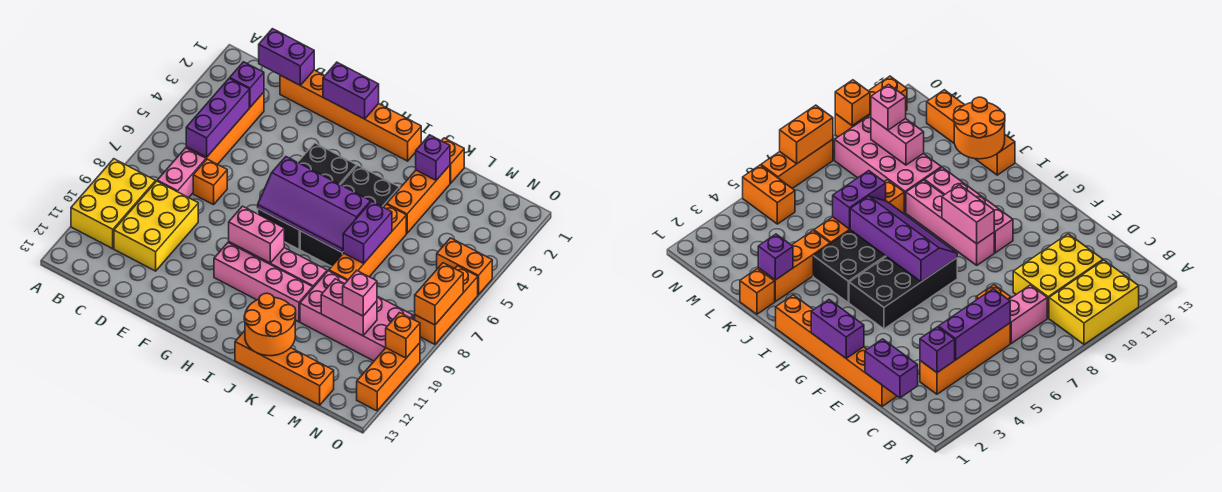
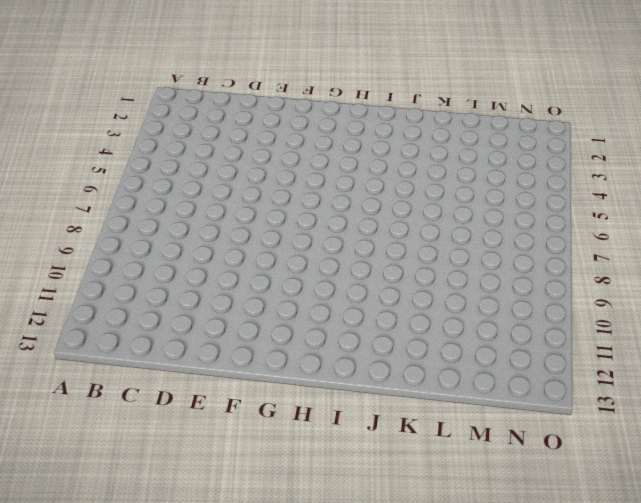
none -> yellow brick A9:B11 level 1
none -> orange brick C3:C6 level 1
none -> pink brick C7:C8 level 1
none -> yellow brick C9:D11 level 1

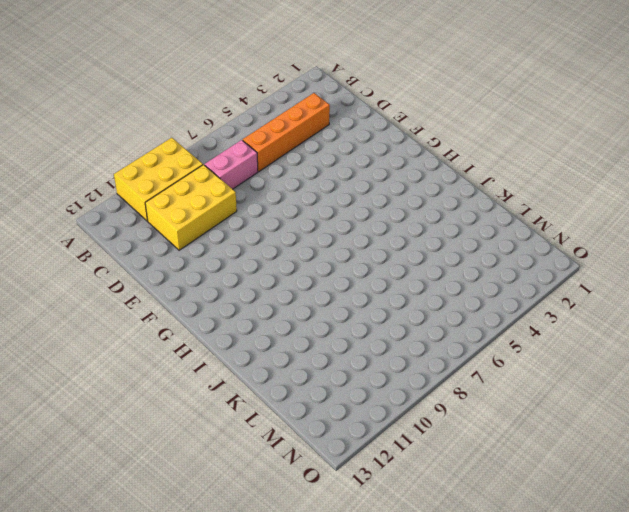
none -> orange brick D1:I1 level 1
none -> orange brick D7 level 1
none -> black brick G4:H7 level 1
none -> pink brick G9:J9 level 1

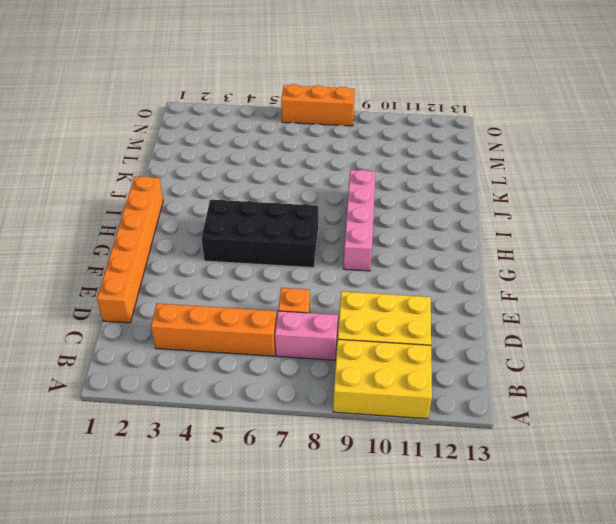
none -> pink brick G10:J10 level 1
none -> black brick I4:J7 level 1
none -> orange brick J13:M13 level 1
none -> orange brick K1 level 1

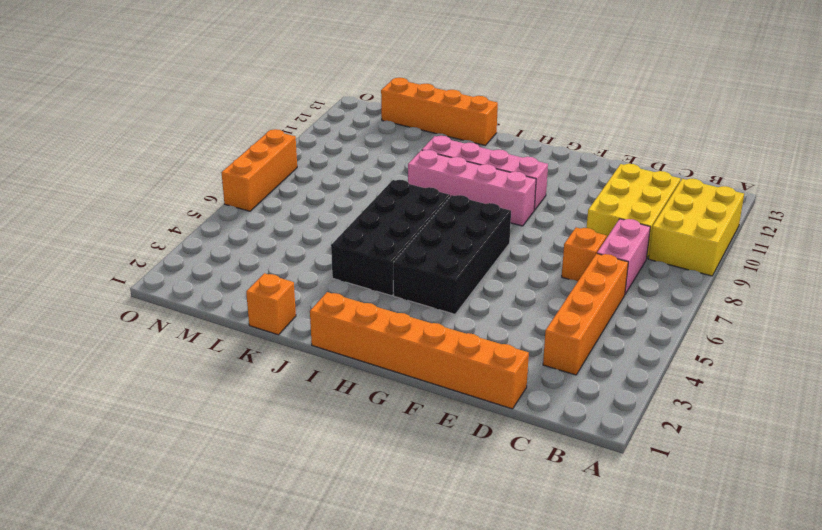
none -> orange brick K2:K4 level 1
none -> orange brick K5:K8 level 1
none -> pink brick K9:N10 level 1
none -> orange brick N5:O5 level 1

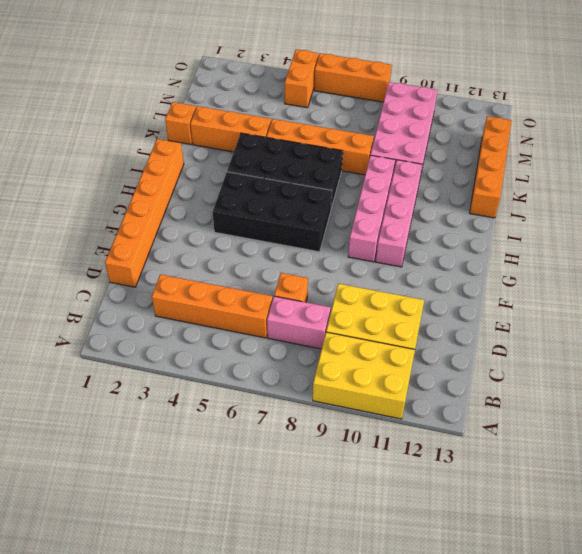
none -> orange brick O10:O12 level 1
none -> purple brick C1:D1 level 2
none -> purple brick C3 level 2
none -> purple brick C4:C6 level 2

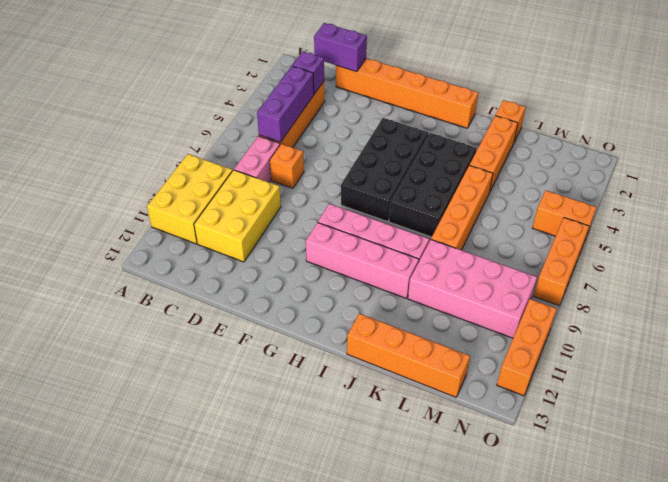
none -> purple brick F1:G1 level 2
none -> purple slope G6:J7 level 2 top 6
none -> pink brick G9:H9 level 2
none -> orange round brick J12:K13 level 2

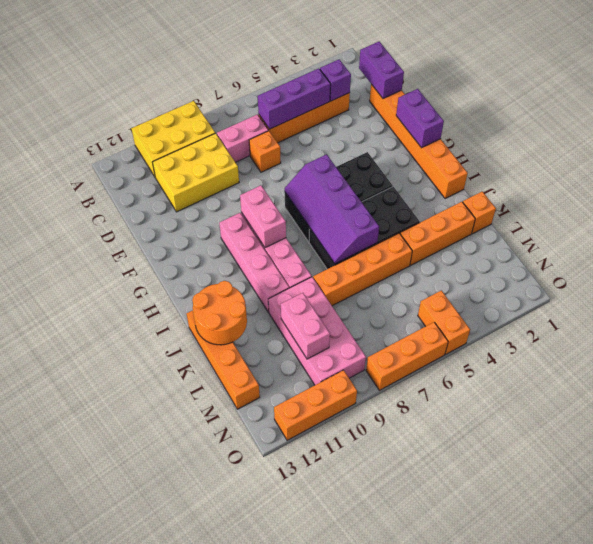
none -> purple brick K2 level 2
none -> purple brick K6:K7 level 2
none -> orange brick O7:O8 level 2
none -> orange brick O10 level 2

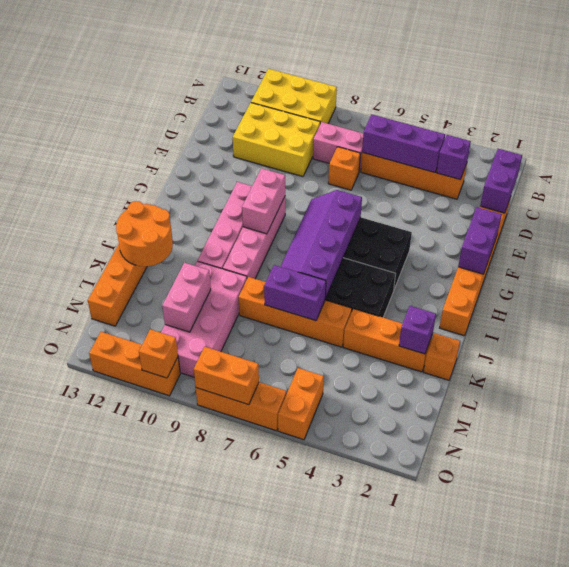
none -> pink brick M10 level 3

